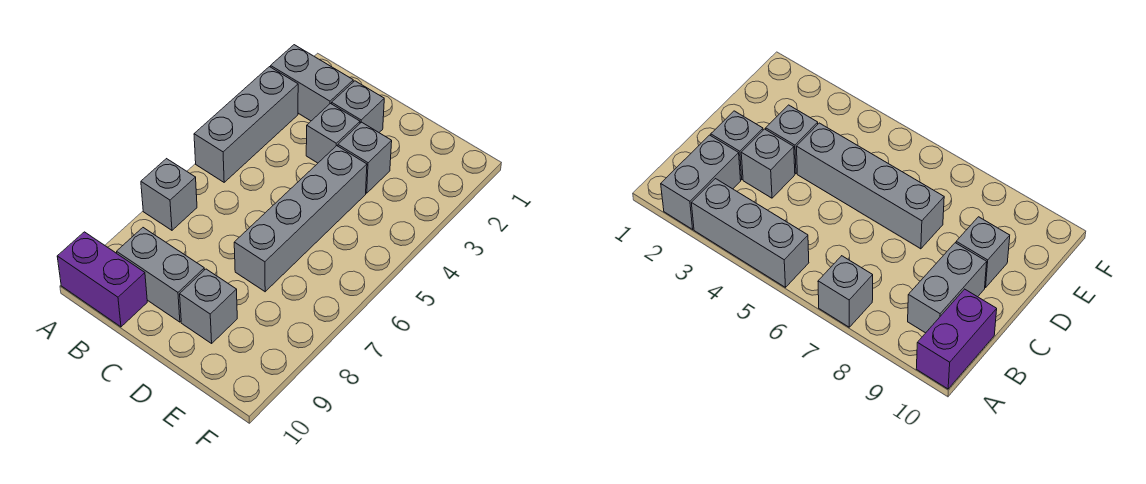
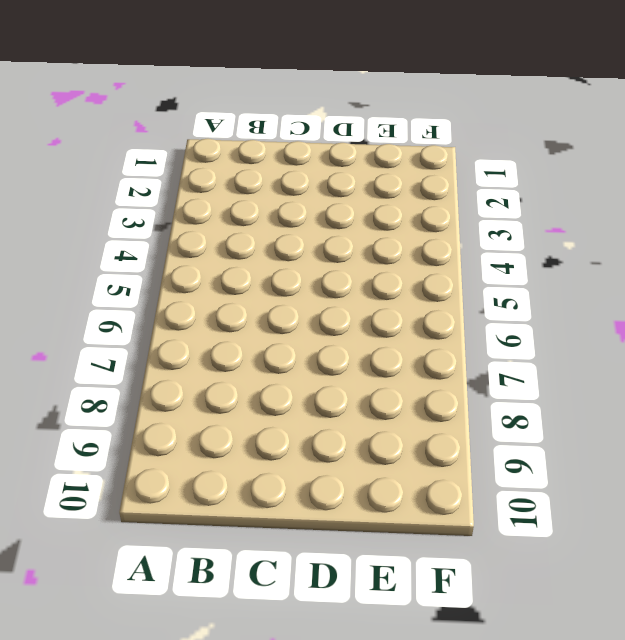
none -> grey brick A2:B2 level 1
none -> grey brick A3:A5 level 1

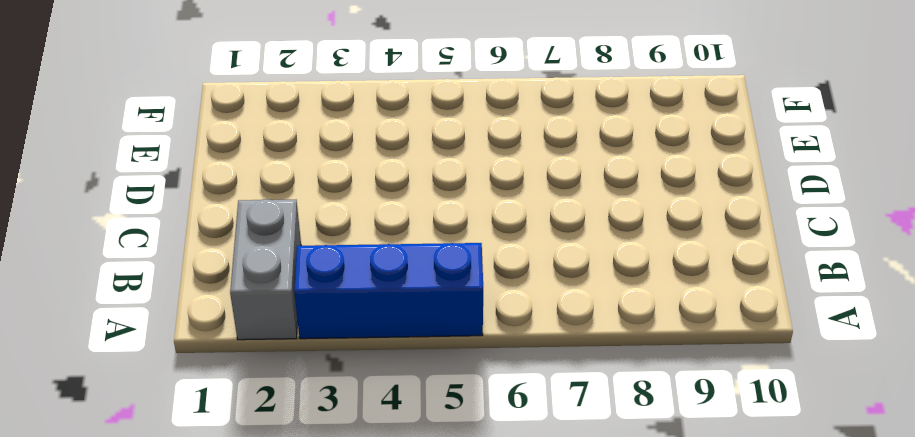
blue brick A3:A5 level 1 -> grey brick A3:A5 level 1
none -> grey brick A7 level 1
none -> purple brick A10:B10 level 1

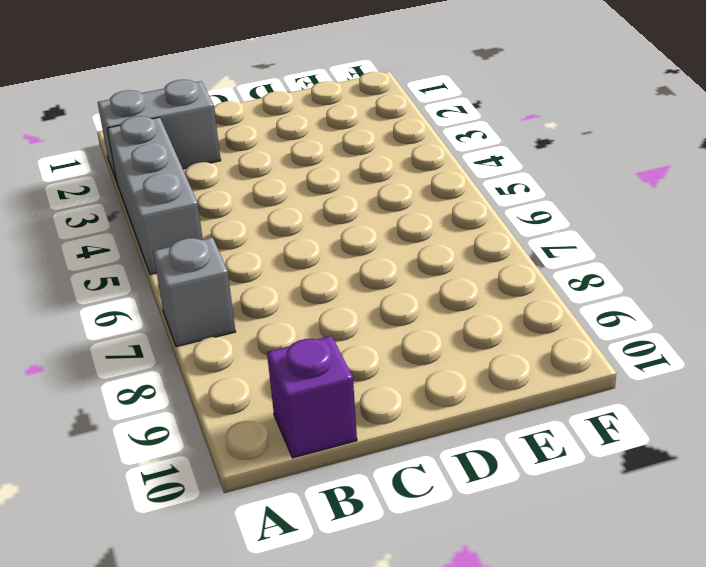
purple brick B10 level 1 -> purple brick A10:B10 level 1
none -> grey brick B9:C9 level 1
none -> grey brick C2 level 1

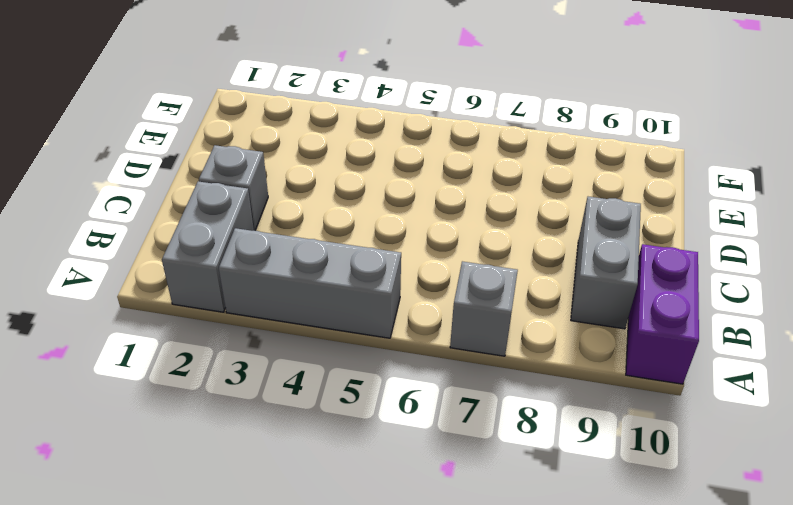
none -> grey brick C3 level 1
none -> grey brick D3 level 1

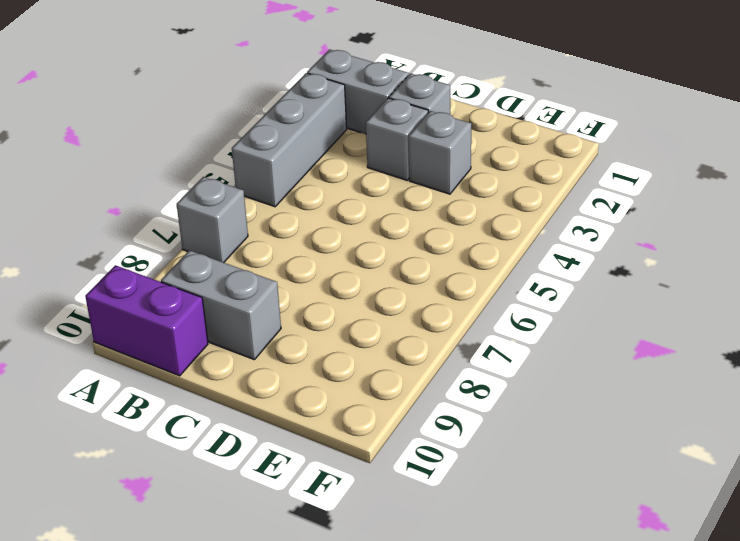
none -> grey brick D4:D7 level 1
none -> grey brick D9 level 1

